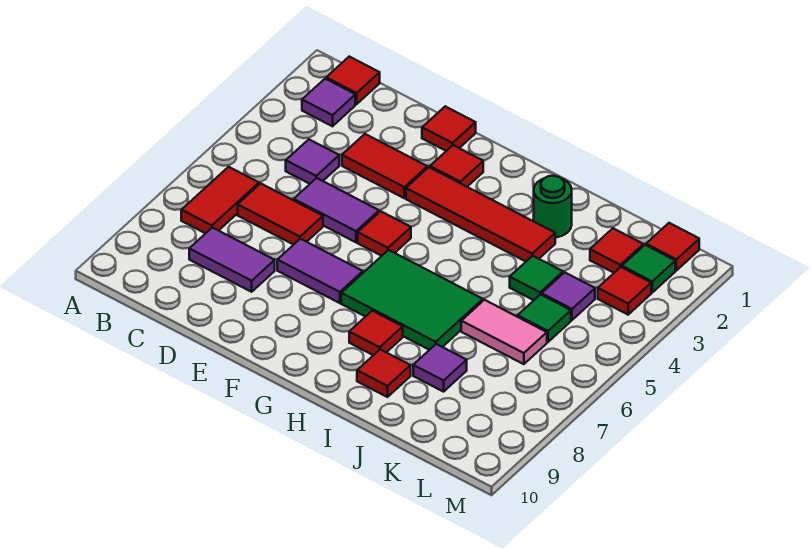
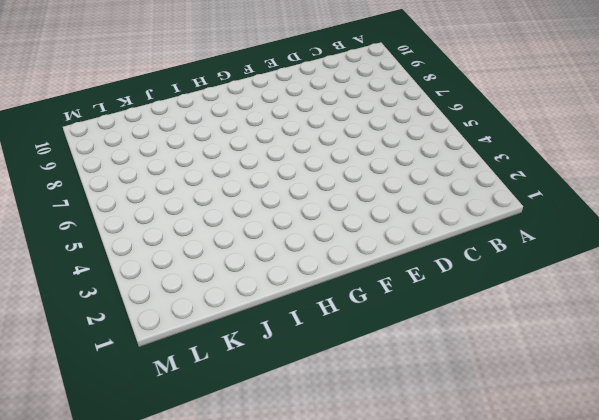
none -> red tile B1 level 1
none -> purple tile B2 level 1
none -> red tile B6:B7 level 1

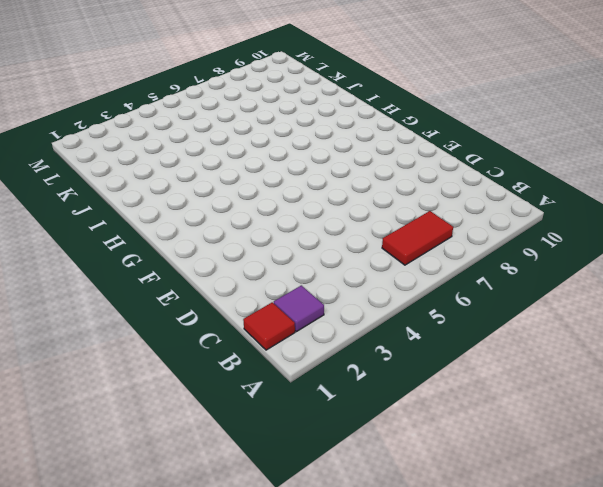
none -> purple tile C4 level 1
none -> red tile C6:D6 level 1
none -> purple tile C8:D8 level 1

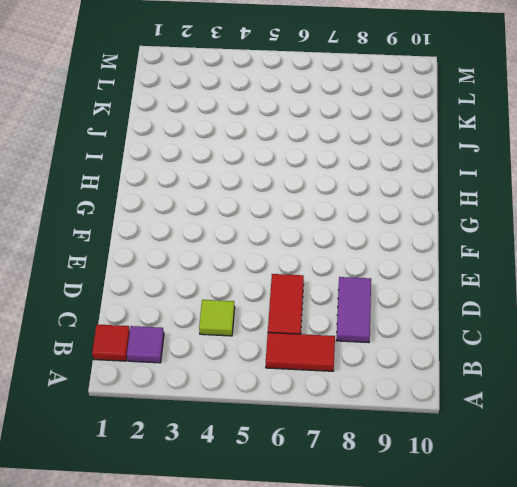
lime tile C4 level 1 -> purple tile C4 level 1
none -> red tile D3:E3 level 1
none -> purple tile D5:E5 level 1
none -> red tile E1 level 1

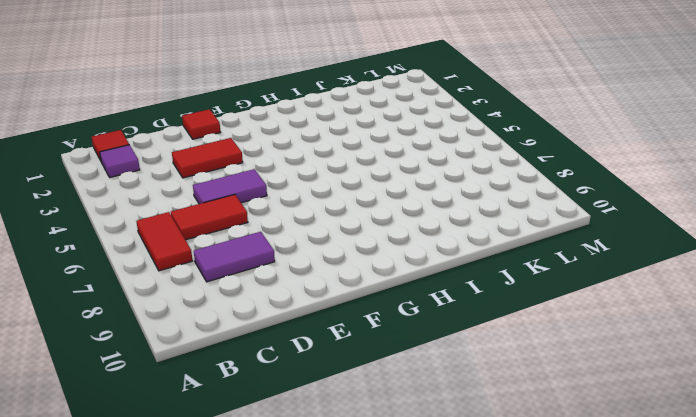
none -> purple tile C4 level 1
none -> purple tile E7:F7 level 1
none -> red tile F2 level 1

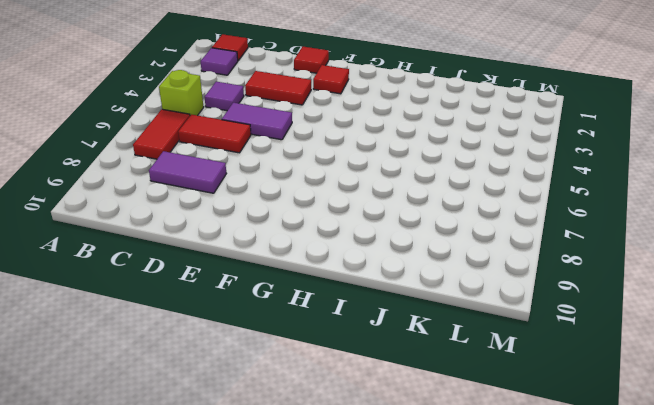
lime brick B5 level 1 -> none
none -> purple tile E7:F7 level 1
none -> red tile F3:I3 level 1
none -> red tile F5 level 1

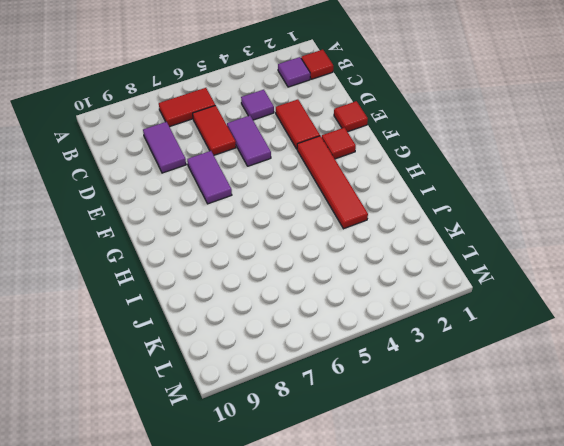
none -> red tile F5 level 1
none -> green tile G6:I7 level 1
none -> red tile H8 level 1

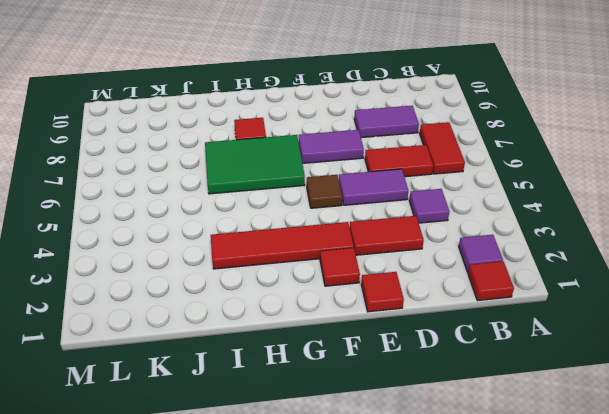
brown tile F5 level 1 -> red tile F5 level 1
none -> green round brick I2 level 1
none -> red tile I9 level 1
none -> green tile J4 level 1

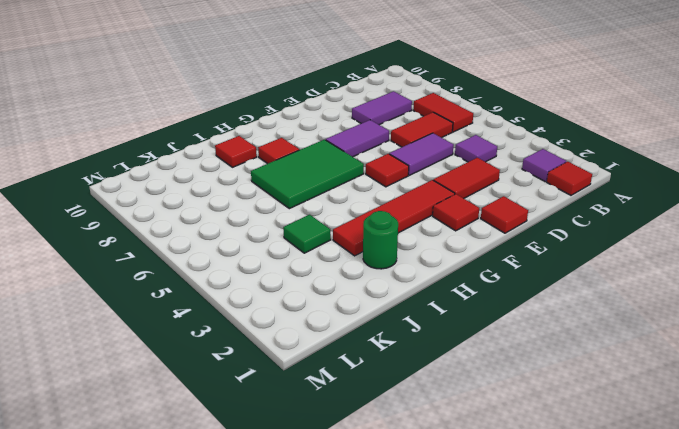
none -> pink tile J6:K6 level 1
none -> purple tile J8 level 1
none -> red tile K2 level 1

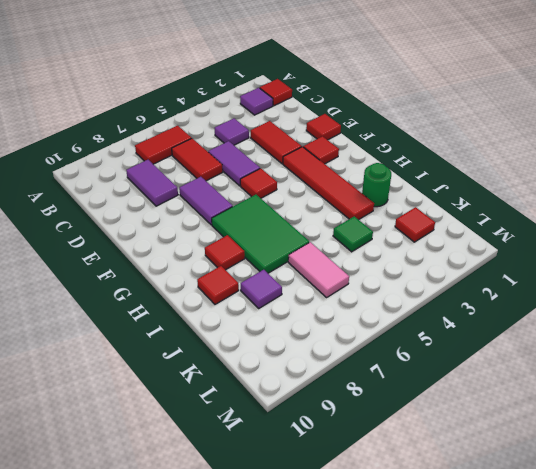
none -> purple tile K4 level 1
none -> green tile K5 level 1
none -> red tile L1 level 1

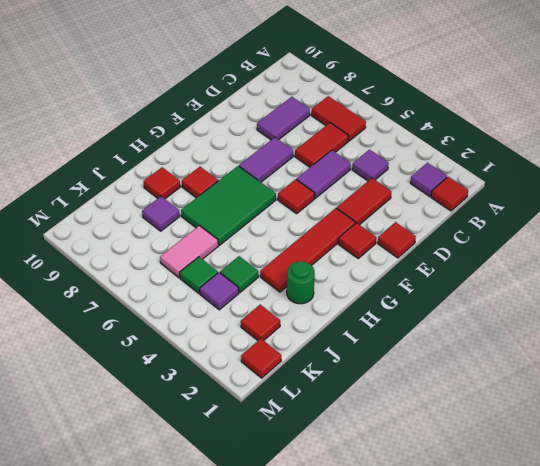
none -> green tile L2 level 1
none -> red tile L3 level 1

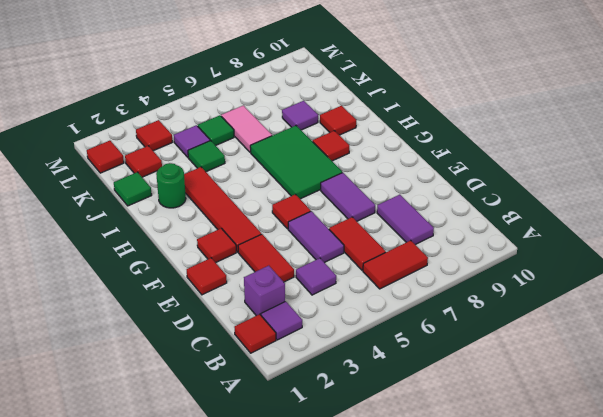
purple brick C2 level 1 -> none
green tile J1 level 1 -> green tile L2 level 1

